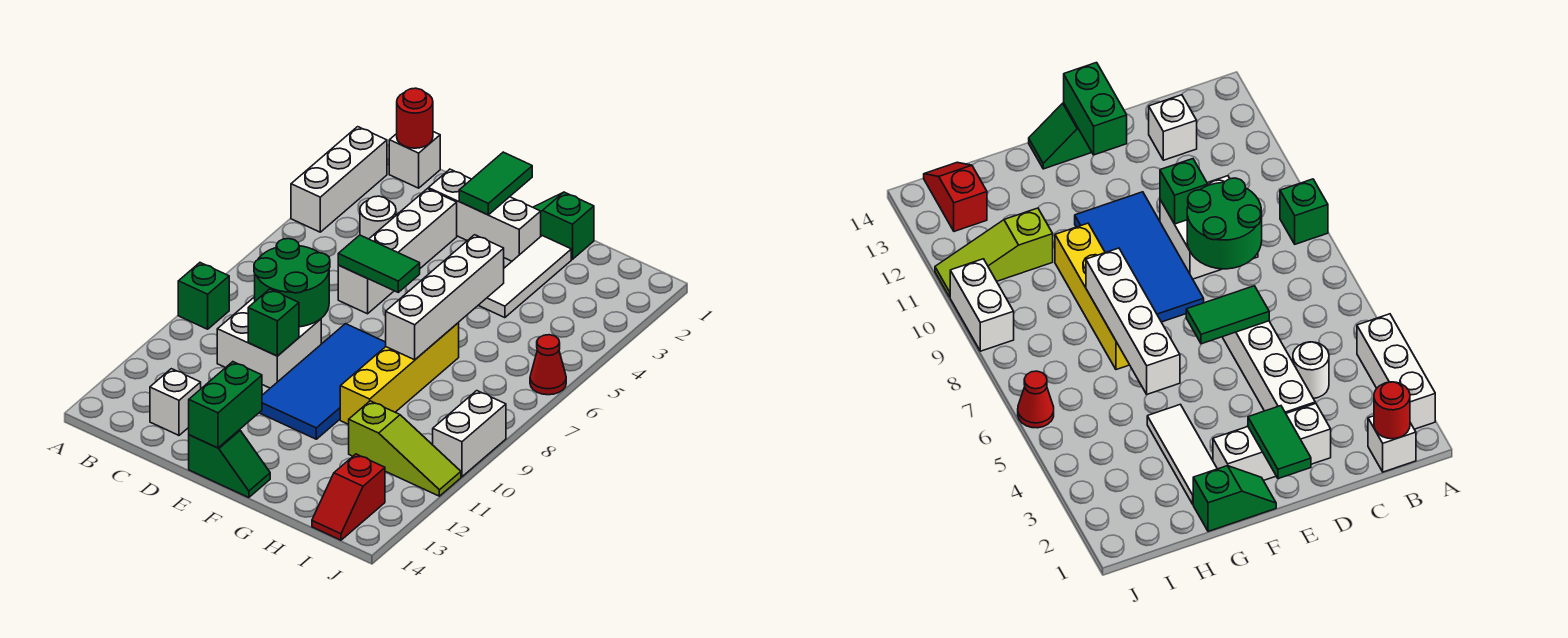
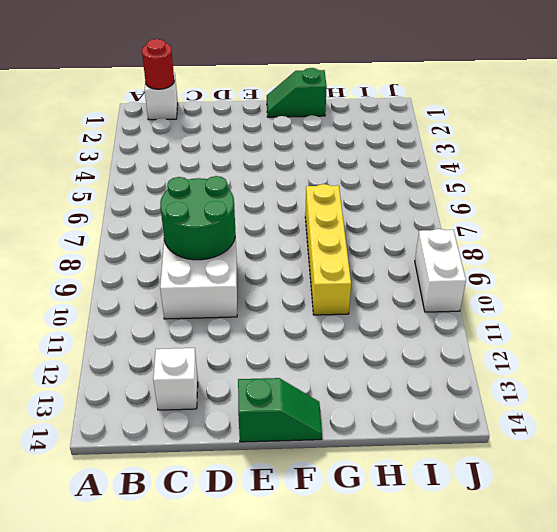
none -> white brick A2:A4 level 1
none -> green brick A9 level 1
none -> white round brick C4 level 1

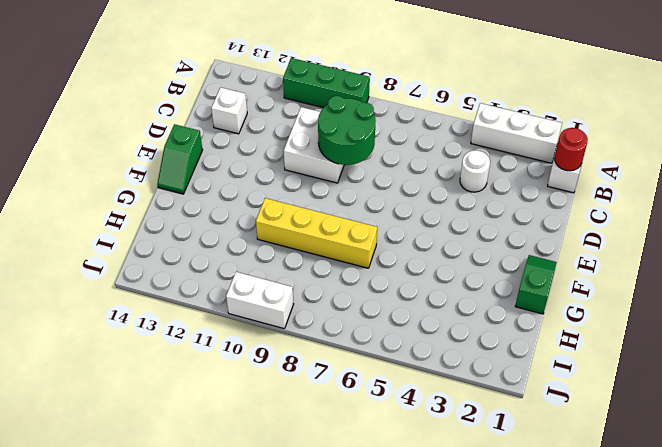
green brick A9:A11 level 1 -> green brick A9 level 1
none -> white brick D2:F2 level 1
none -> white brick D3:D6 level 1
none -> blue tile E8:F11 level 1

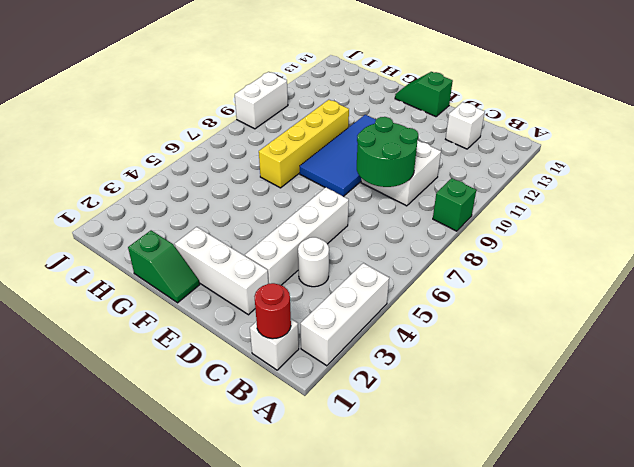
none -> white tile G2:G4 level 1
none -> lime slope H11:J11 level 1 top H
none -> red slope I13:I14 level 1 top 13

